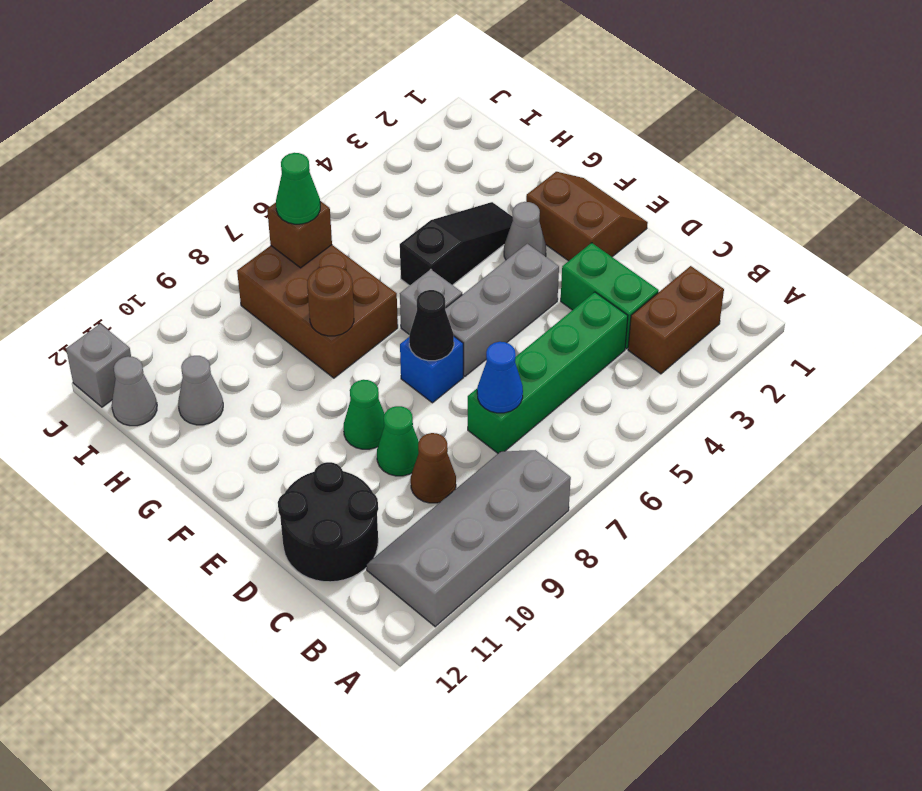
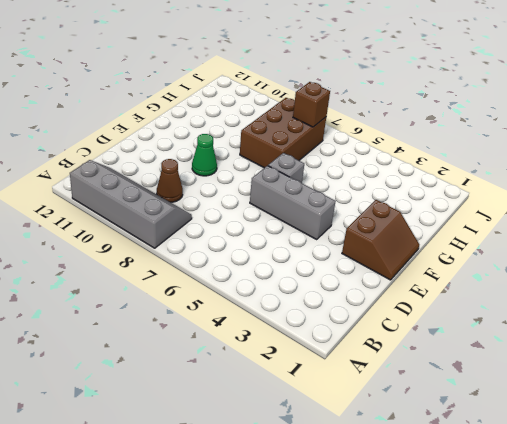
none -> brown brick B2:B3 level 1
none -> green brick C3:D3 level 1
none -> green brick C4:C7 level 1

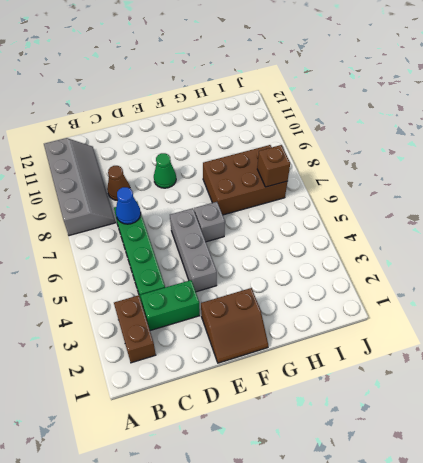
none -> black round brick C11:D12 level 1
none -> green cone D9 level 1
none -> blue brick E7 level 1

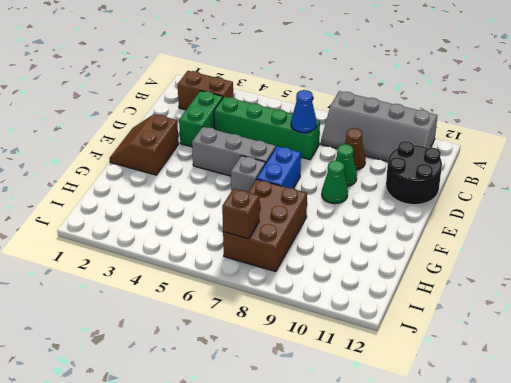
blue brick E7:F7 level 1 -> blue brick E7 level 1
none -> grey cone F3 level 1
none -> black slope G3:G5 level 1 top 5
none -> grey cone H11 level 1

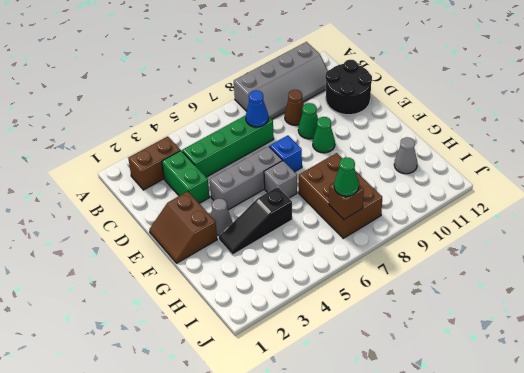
none -> grey cone I12 level 1
none -> grey brick J12 level 1
none -> black cone E7 level 2

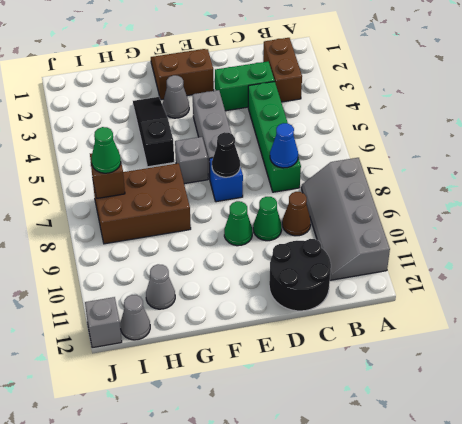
none -> brown round brick G8 level 2

